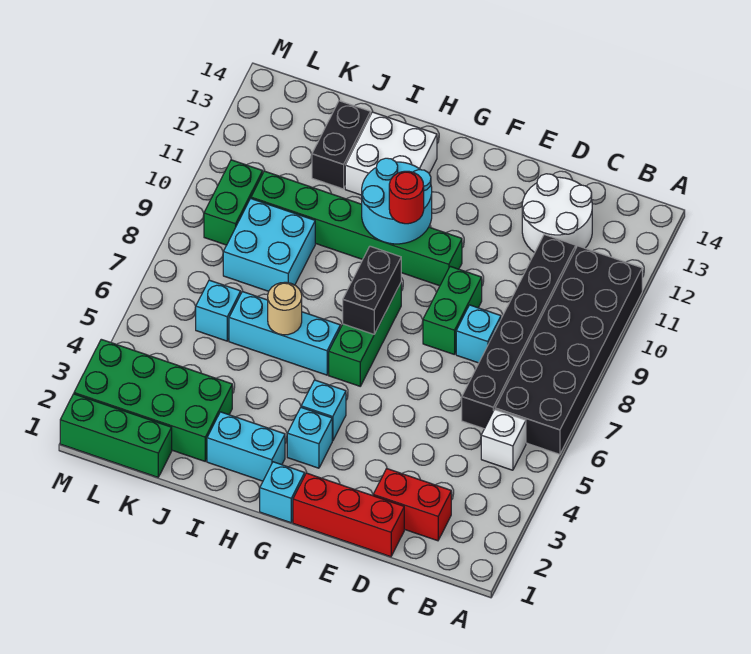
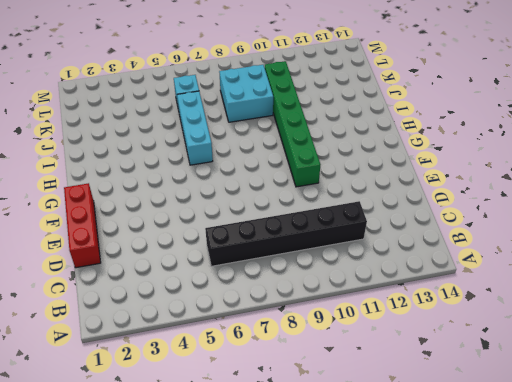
none -> black brick A6:B11 level 1
none -> white brick B5 level 1
none -> red brick C2:D2 level 1

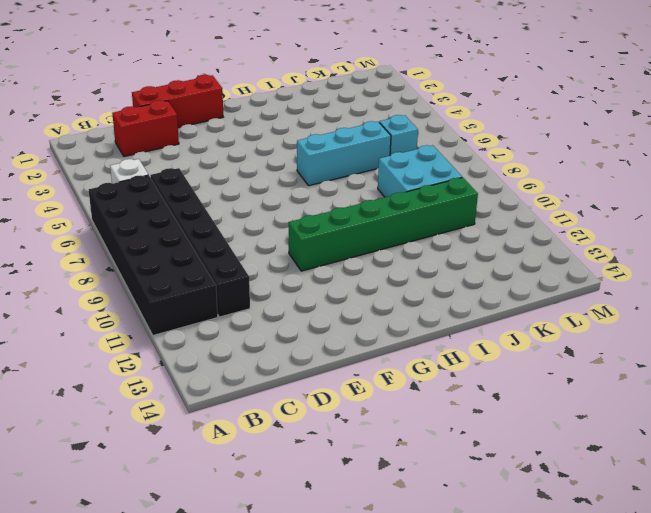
none -> white round brick C12:D13 level 1
none -> cyan brick D8 level 1
none -> green brick E8:E9 level 1

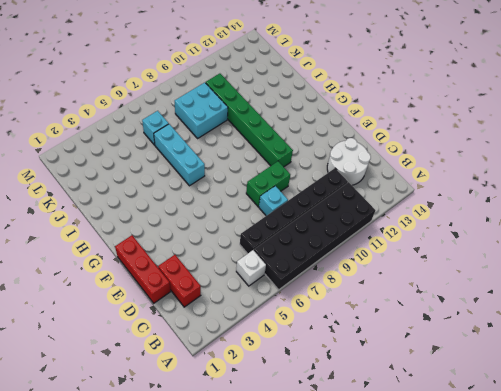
none -> cyan brick G1 level 1
none -> cyan brick G3 level 1
none -> cyan brick G4 level 1

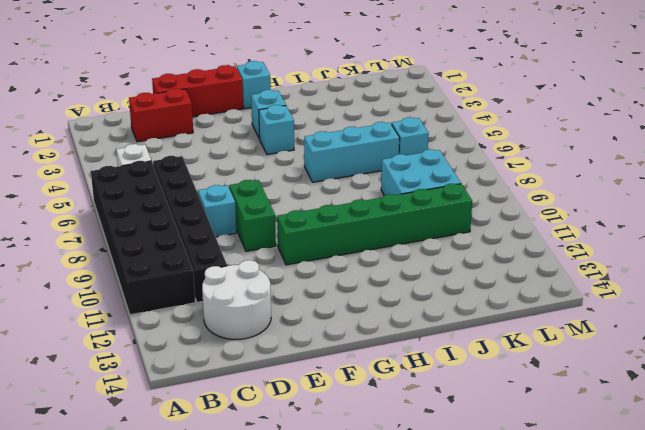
none -> green brick G6:G8 level 1
none -> cyan brick H2:I2 level 1
none -> white brick H12:I13 level 1

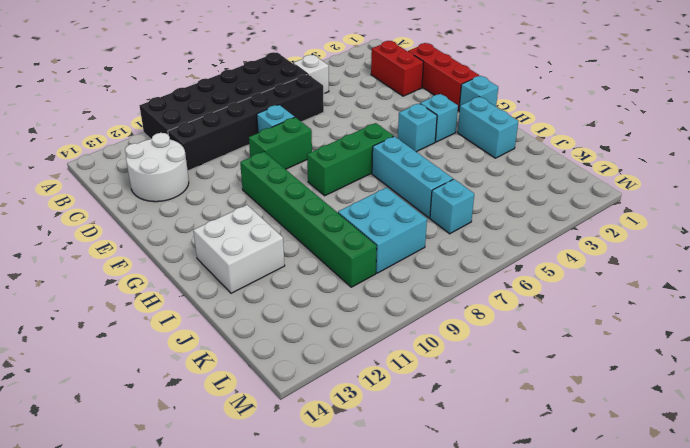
none -> green brick J2:M3 level 1
none -> black brick J12:J13 level 1
none -> green brick K1:M1 level 1

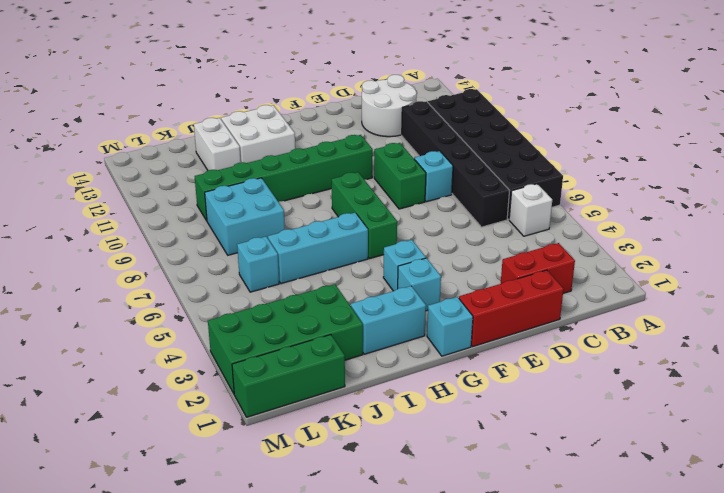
white brick J12:J13 level 1 -> black brick J12:J13 level 1
none -> green brick L9:L10 level 1
none -> black brick G7:G8 level 2
none -> cyan round brick G10:H11 level 2

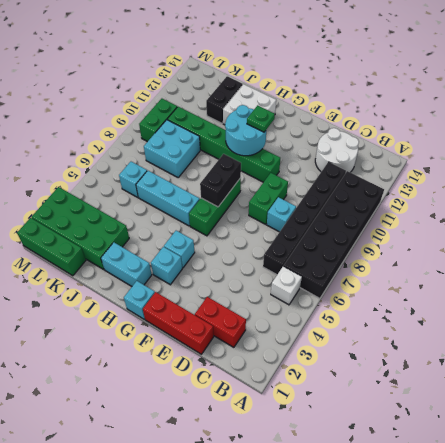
green plate G11 level 3 -> none
none -> tan round brick I6 level 2
none -> red round brick G10 level 3

